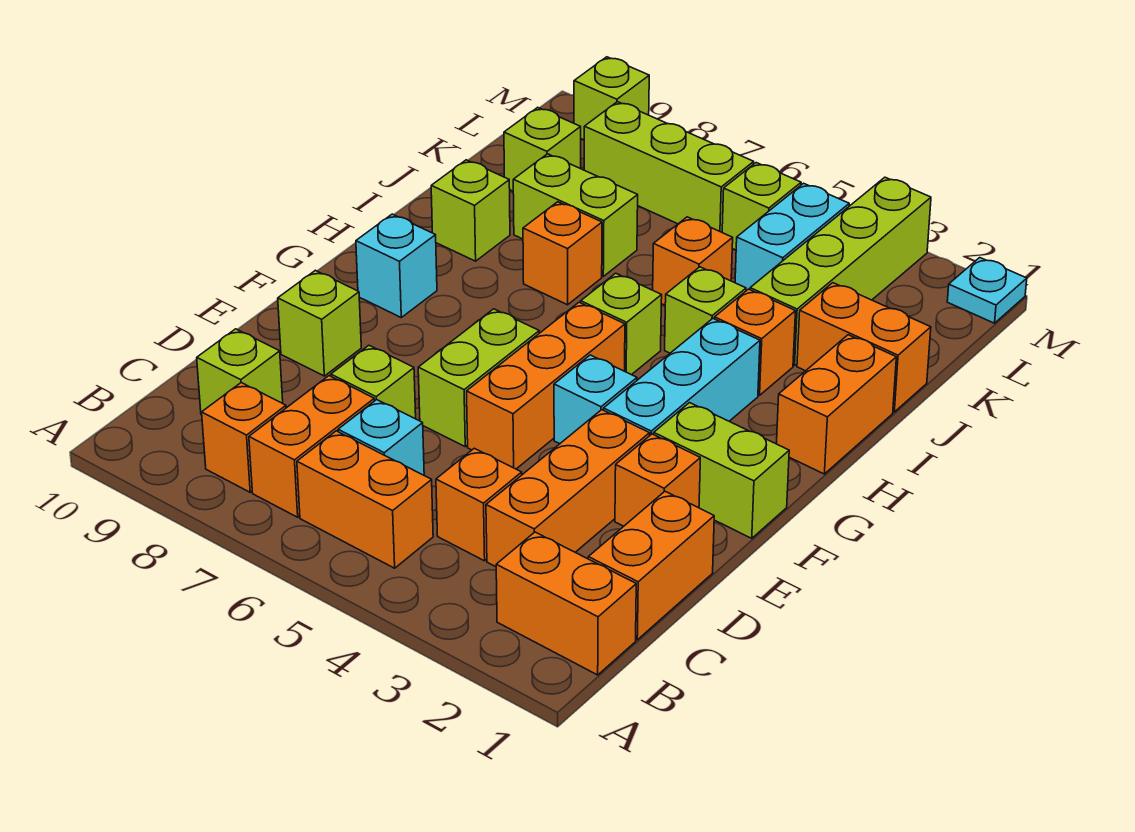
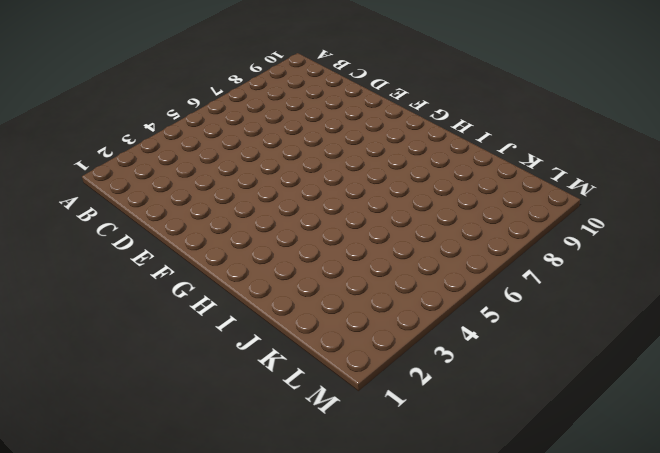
none -> orange brick B1:B2 level 1
none -> orange brick B5:B6 level 1
none -> orange brick B7:C7 level 1
none -> orange brick B8 level 1

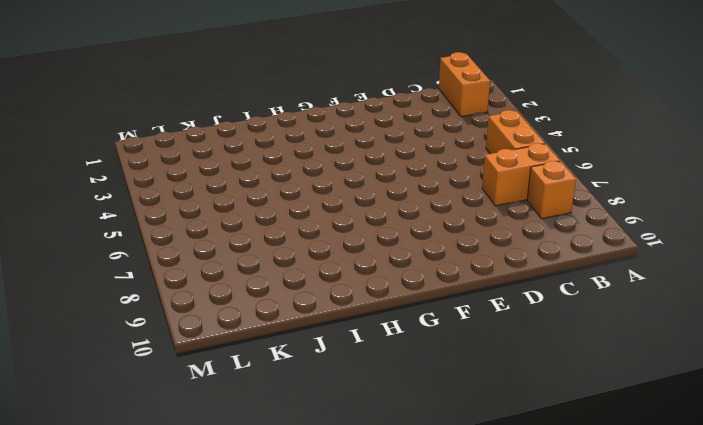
none -> orange brick C1:D1 level 1
none -> orange brick C3:E3 level 1
none -> orange brick C4 level 1
none -> cyan brick C6 level 1

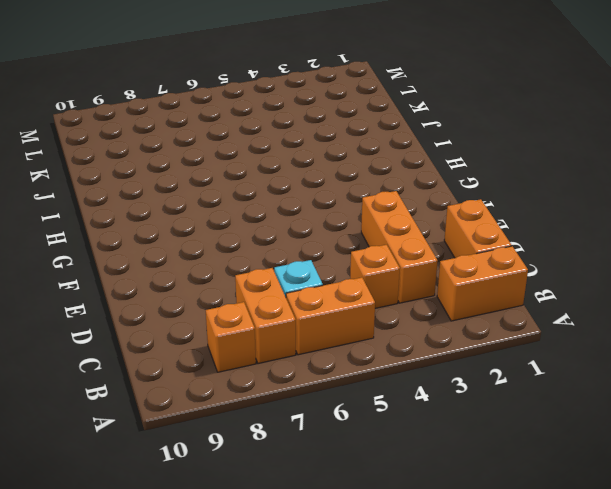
none -> lime brick C9 level 1
none -> lime brick D7 level 1
none -> orange brick E2 level 1
none -> orange brick E5:G5 level 1

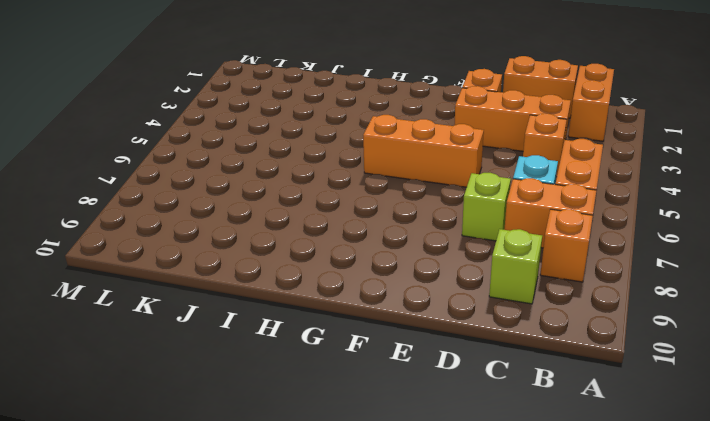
none -> lime brick E6:F6 level 1
none -> lime brick E9 level 1
none -> lime brick F1:F2 level 1
none -> cyan brick F3:H3 level 1

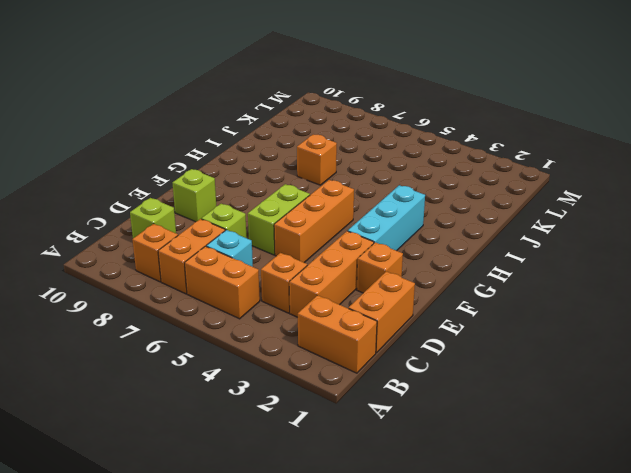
none -> lime brick F1:F2 level 1
none -> cyan brick F4 level 1
none -> cyan brick G9 level 1
none -> orange brick H1:I1 level 1

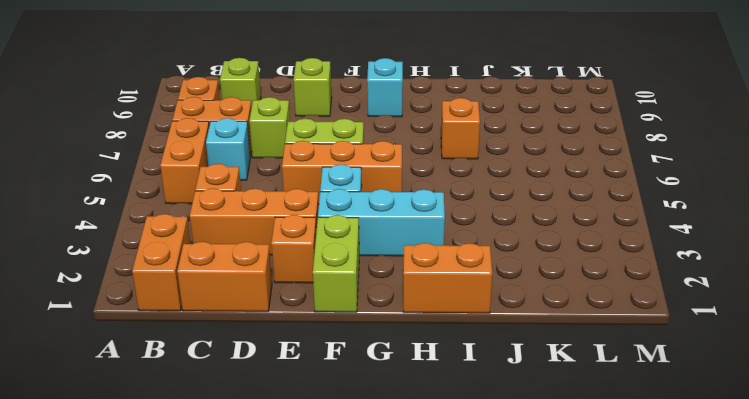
none -> lime brick H5 level 1
none -> orange brick I3 level 1
none -> lime brick I4 level 1
none -> lime brick I9 level 1

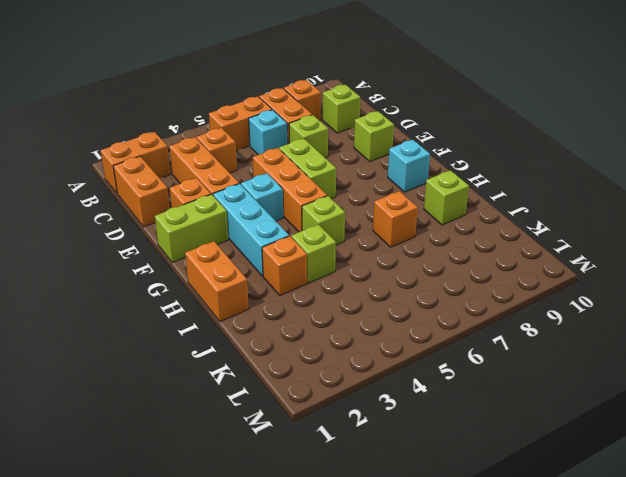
none -> orange brick J1:J2 level 1
none -> lime brick J3:M3 level 1
none -> orange brick J5 level 1
none -> lime brick J7:J8 level 1

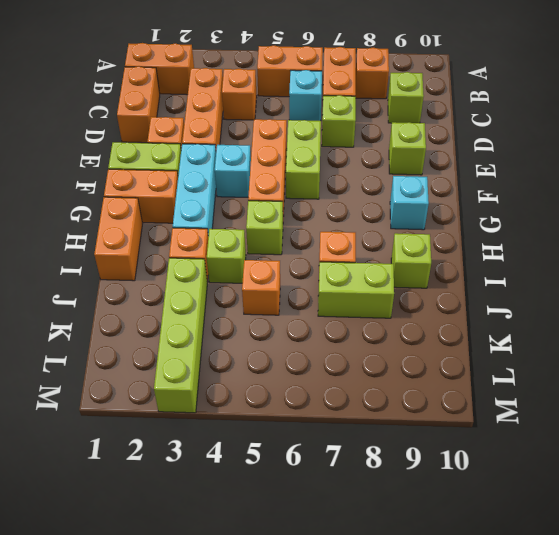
orange brick G1:G2 level 1 -> orange brick J1:J2 level 1
none -> cyan brick K4:L4 level 1
none -> lime brick K9 level 1
none -> lime brick L5 level 1
none -> lime brick L6:L8 level 1

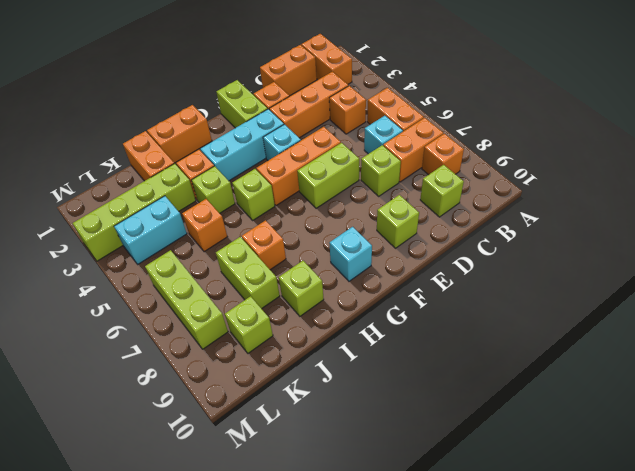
none -> lime brick L5 level 1
none -> cyan plate M1 level 1
none -> lime brick M9 level 1

